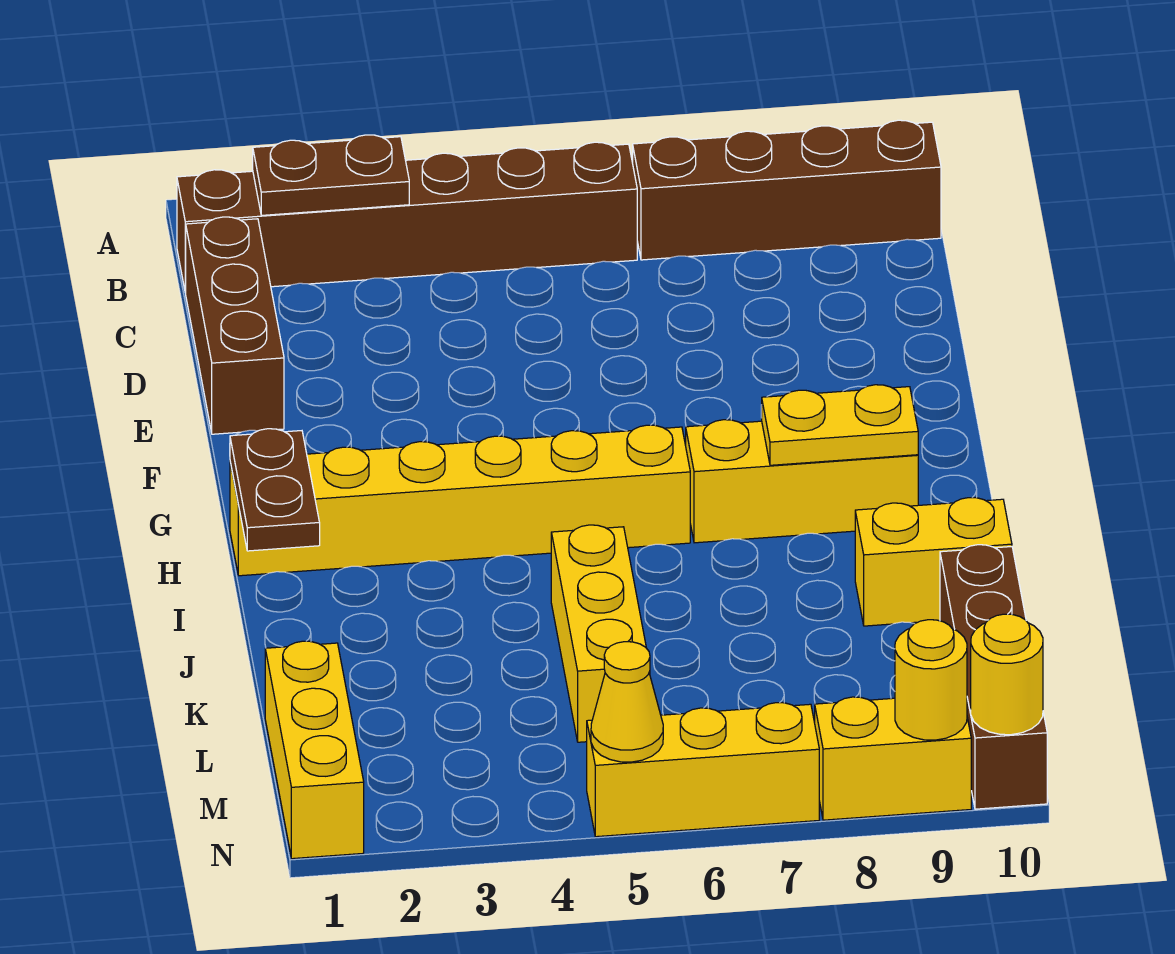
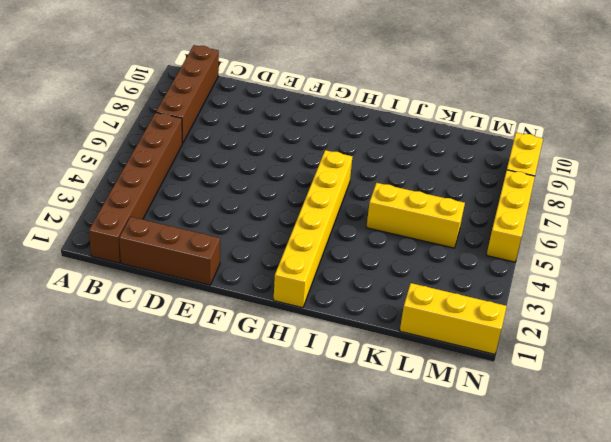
none -> yellow brick H7:H9 level 1
none -> yellow brick J9:J10 level 1
none -> brown brick K10:N10 level 1

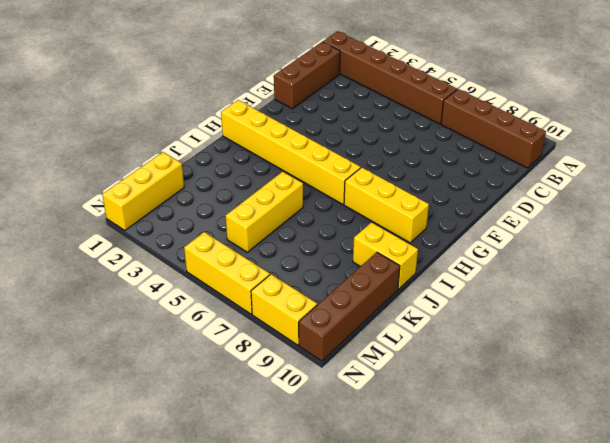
none -> brown plate B2:B3 level 2
none -> brown plate H1:I1 level 2
none -> yellow plate H8:H9 level 2

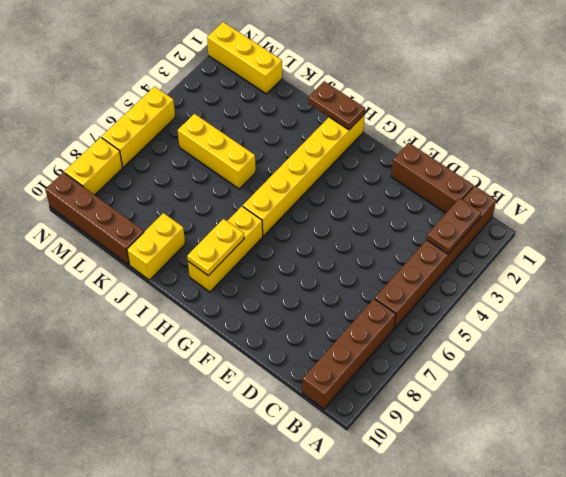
none -> yellow cone N5 level 2
none -> yellow round brick N9 level 2
none -> yellow round brick N10 level 2

